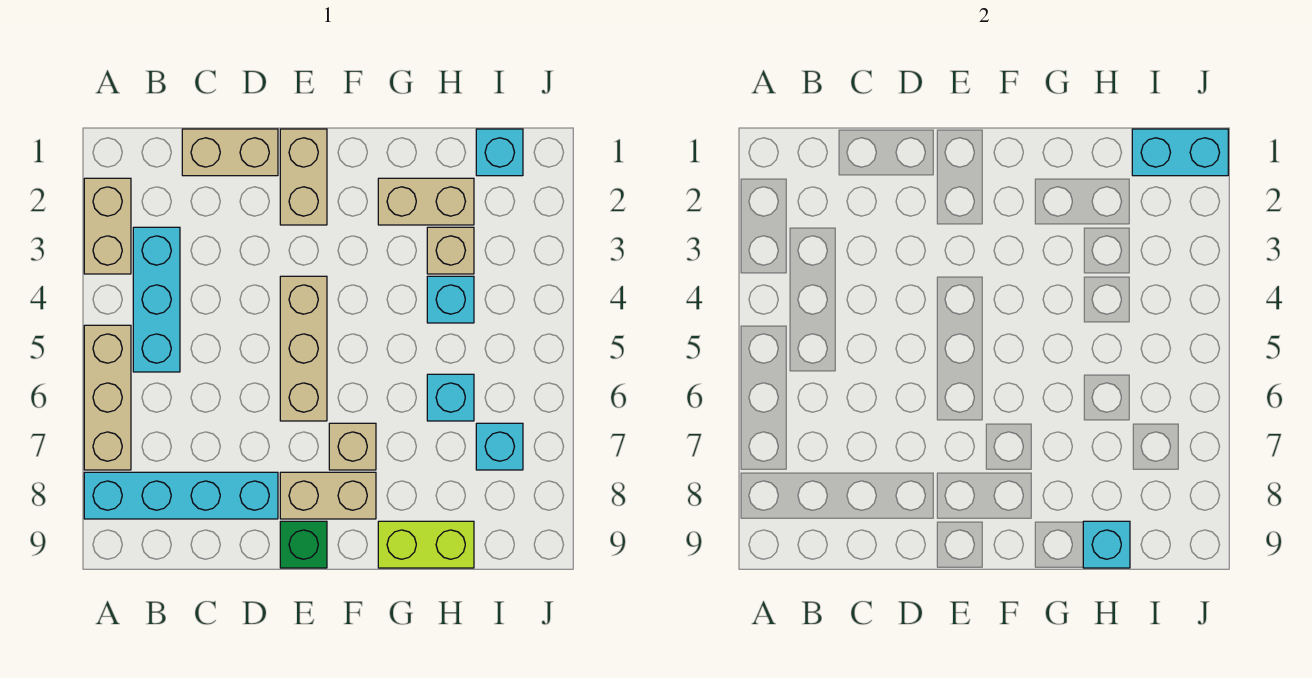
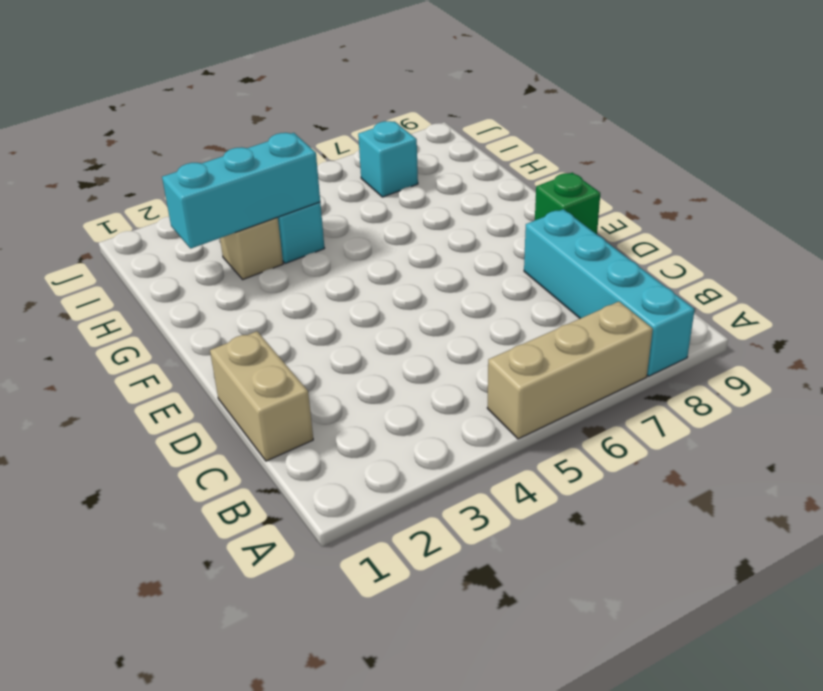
cyan brick H2:H4 level 2 -> cyan brick B3:B5 level 1
none -> tan brick A2:A3 level 1
none -> tan brick E1:E2 level 1
none -> tan brick E4:E6 level 1

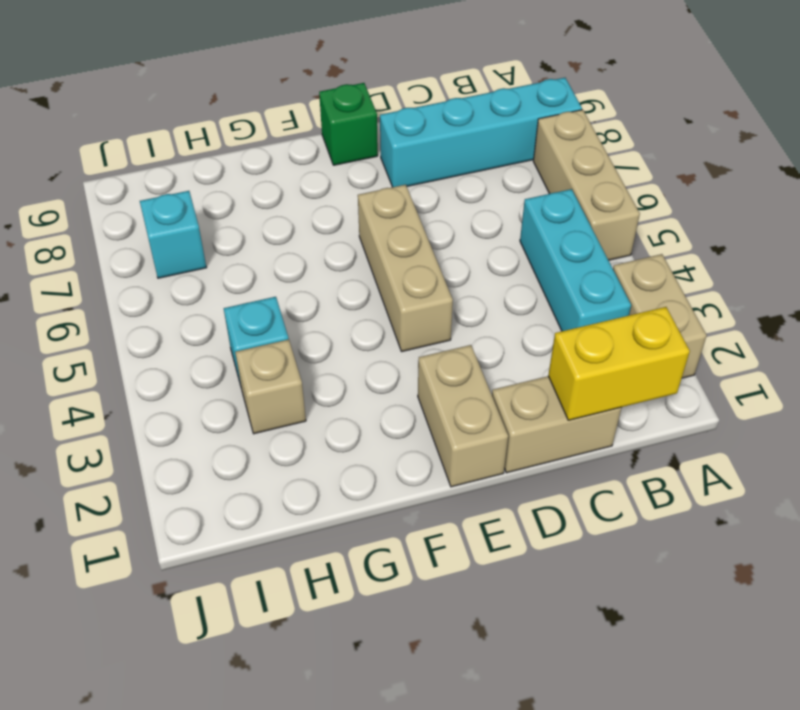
yellow brick B1:C1 level 2 -> none
none -> tan brick E8:F8 level 1
none -> tan brick F7 level 1
none -> tan brick G2:H2 level 1

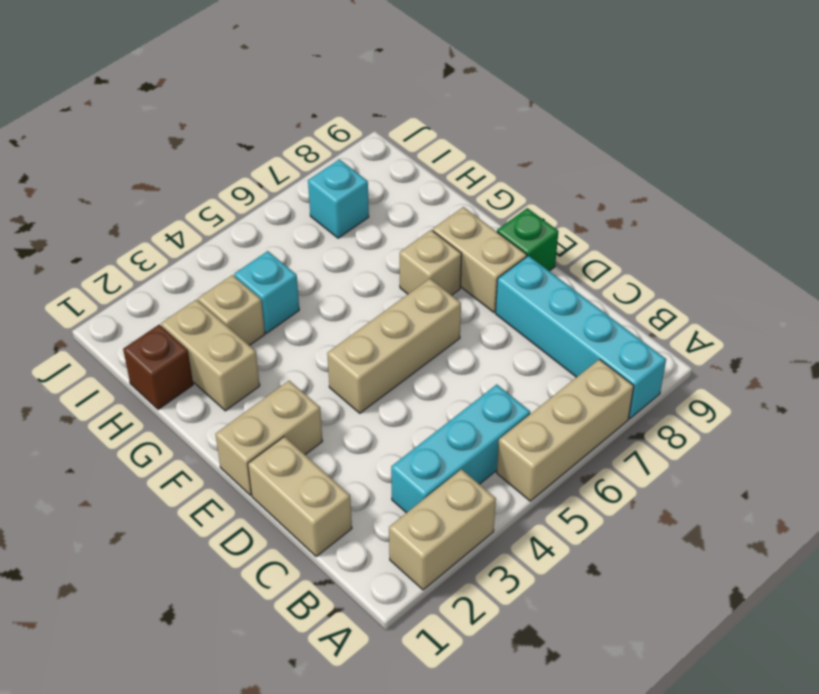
brown brick H1 level 1 -> none
none -> lime brick G9:H9 level 1
none -> cyan brick H6 level 1
none -> cyan brick I1 level 1

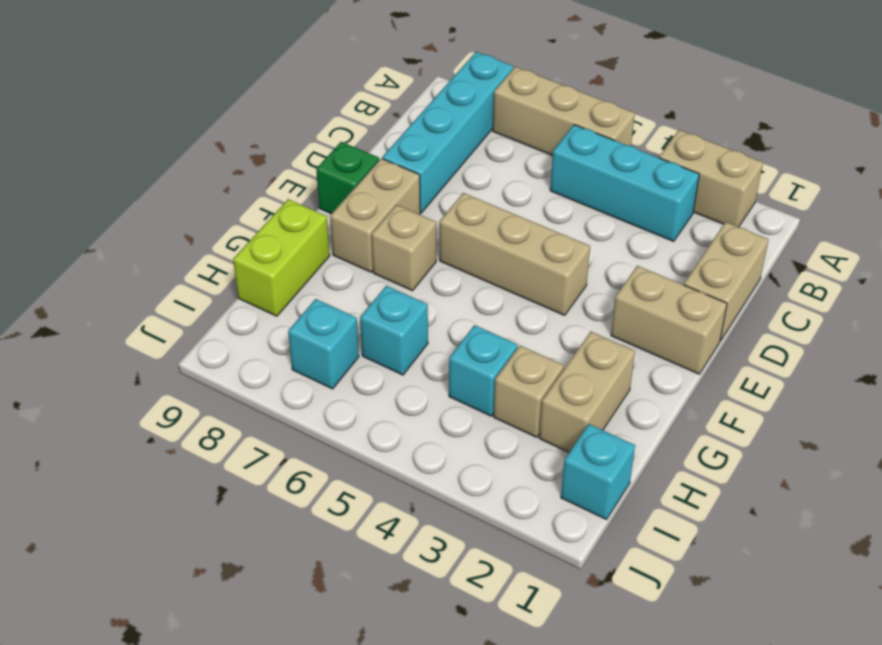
none -> cyan brick H9 level 2
none -> cyan brick I1:J1 level 2

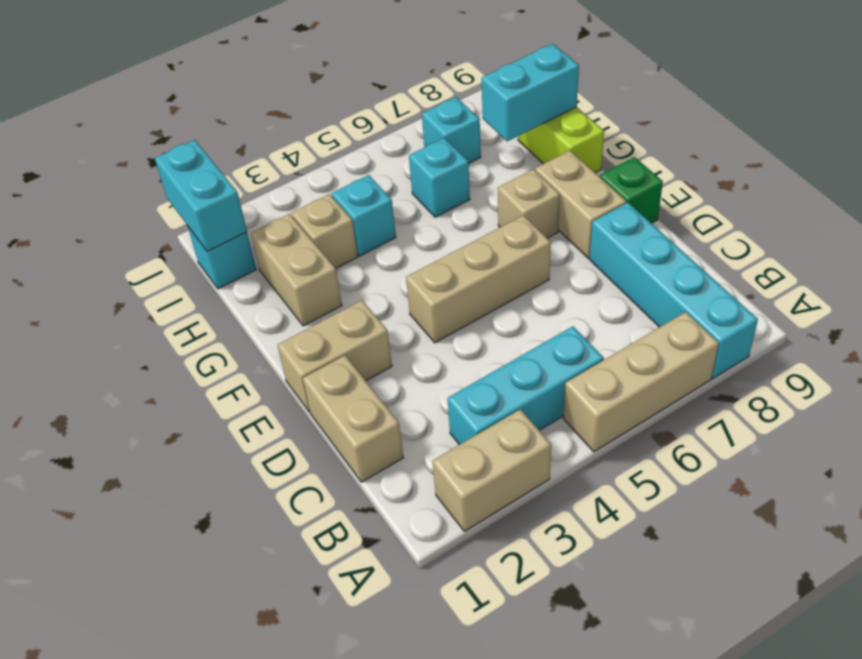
cyan brick H8:H9 level 2 -> cyan brick H9 level 2

